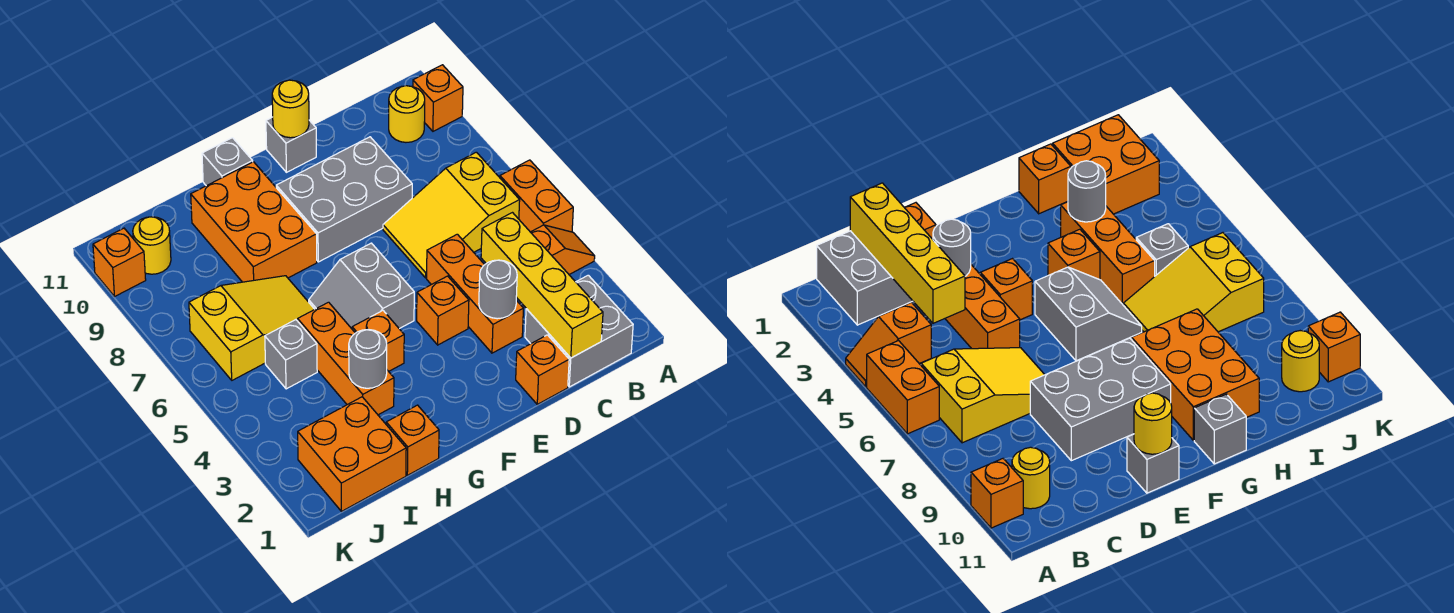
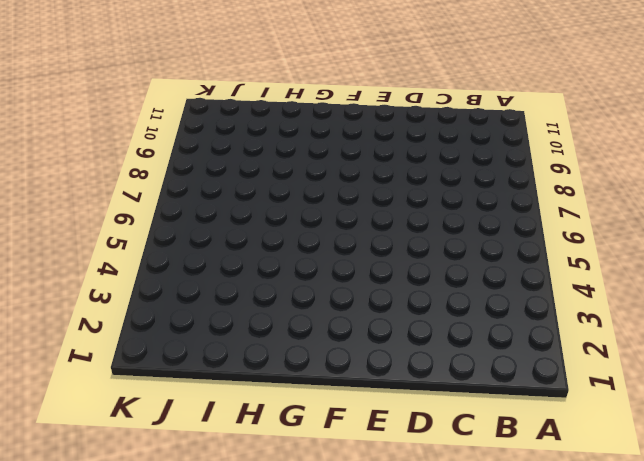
none -> orange slope A4:B4 level 1 top B
none -> orange brick A5:A6 level 1
none -> orange brick A10 level 1

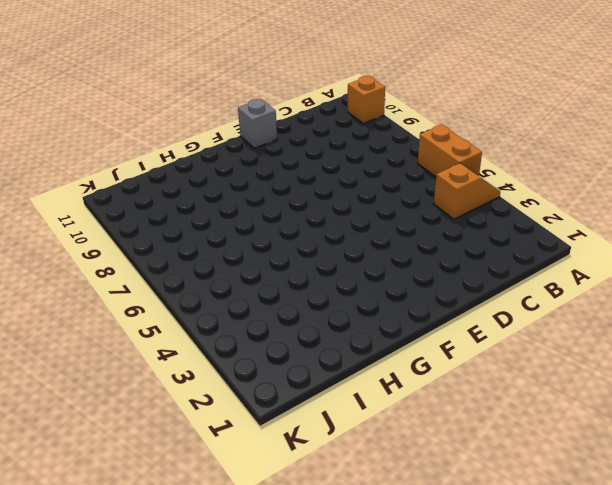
none -> grey brick B1:C2 level 1
none -> yellow slope B6:D7 level 1 top B
none -> yellow round brick B10 level 1

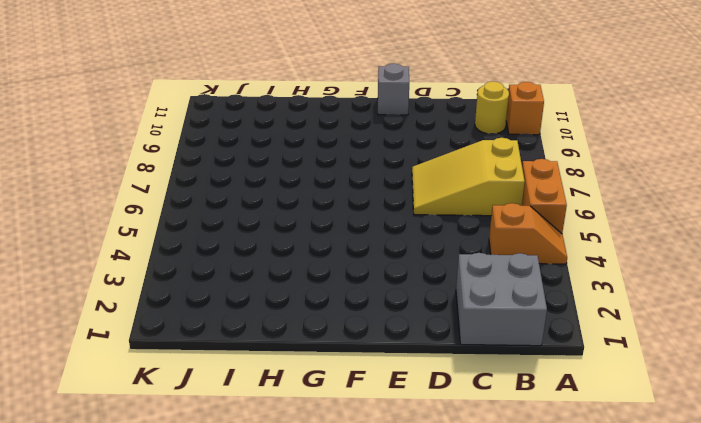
none -> orange brick D1 level 1
none -> orange brick D3:D5 level 1
none -> grey brick D8:F9 level 1

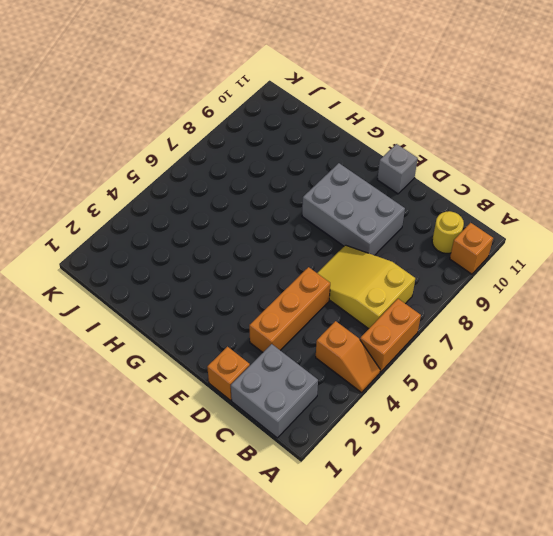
none -> orange brick E4 level 1
none -> grey slope F5:G6 level 1 top F
none -> orange brick G4 level 1

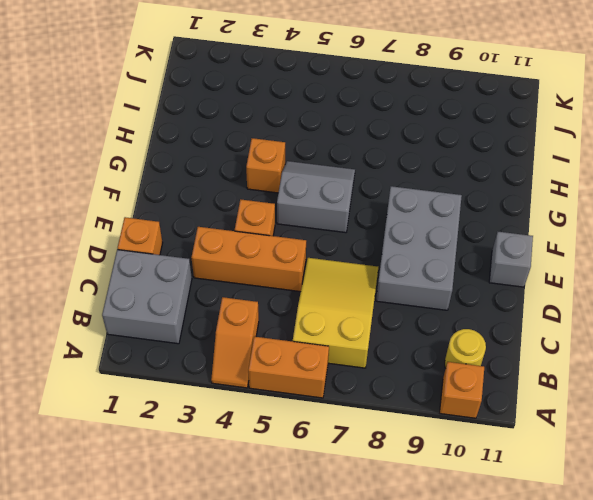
none -> orange brick G8:H10 level 1
none -> grey brick G11 level 1
none -> orange brick H1 level 1

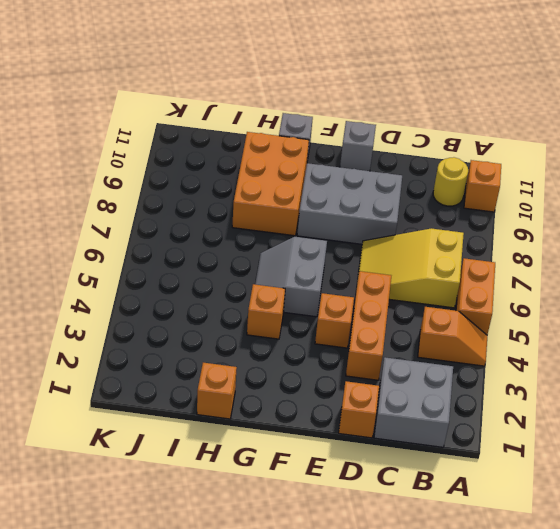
none -> orange brick H3:H5 level 1
none -> yellow slope H6:J7 level 1 top J
none -> orange brick I1:J2 level 1

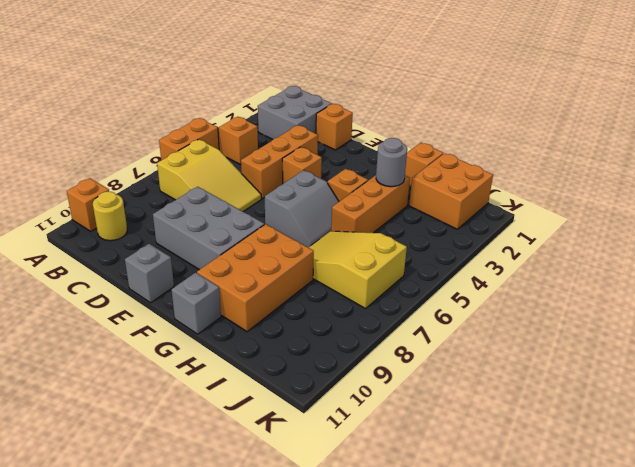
none -> grey brick I5 level 1
none -> yellow round brick J10 level 1
none -> orange brick K10 level 1

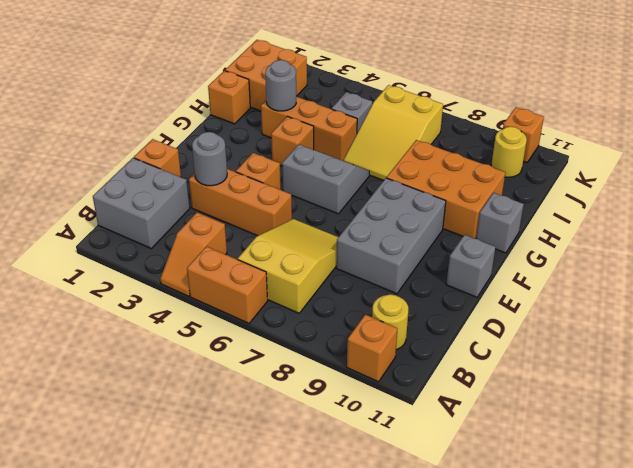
none -> yellow brick C1:C4 level 2
none -> yellow round brick E11 level 2

